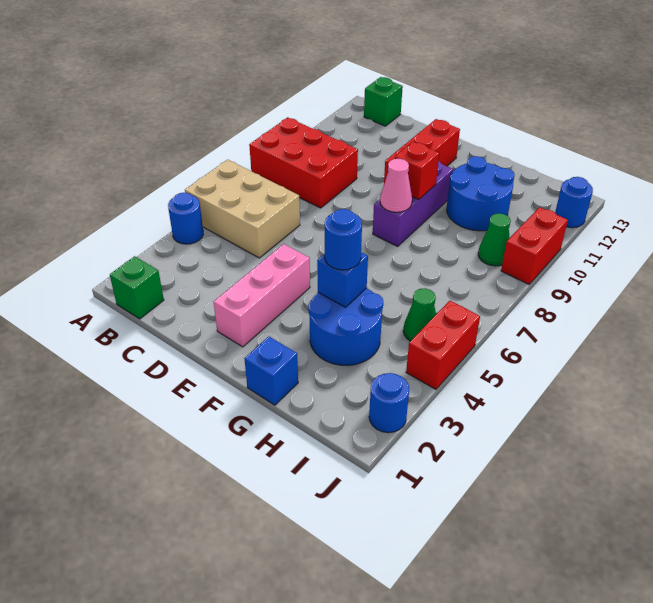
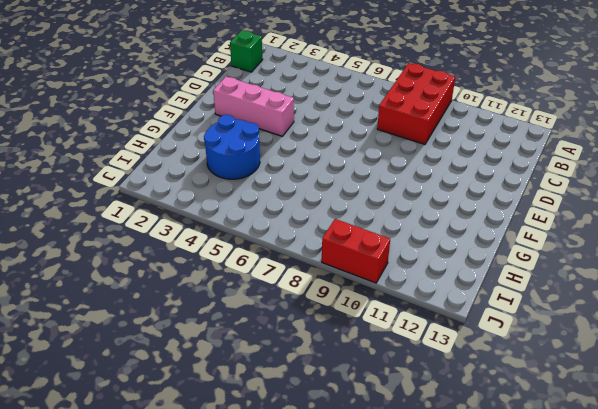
none -> blue round brick A4 level 1
none -> tan brick A5:C6 level 1
none -> green brick B13 level 1

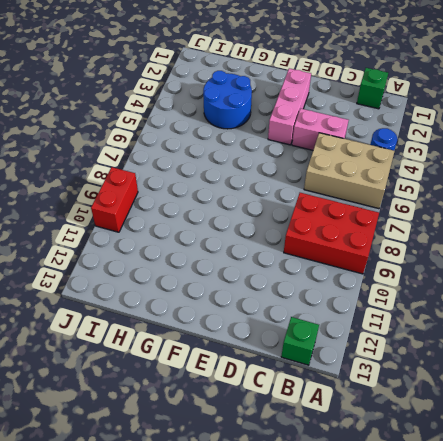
pink brick C4:D4 level 1 -> none
none -> red brick E10:E12 level 1
none -> purple brick F8:F10 level 1
none -> blue brick G1 level 1

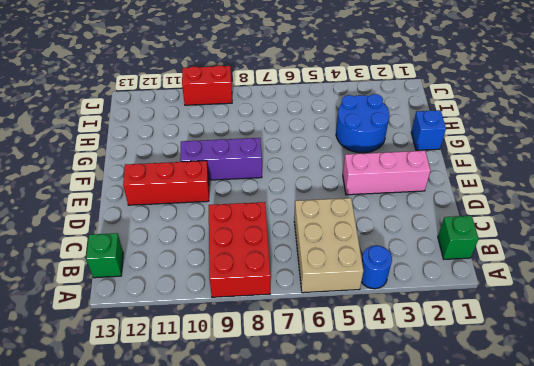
none -> blue round brick G10:H11 level 1
none -> green cone I5 level 1
none -> green cone I9 level 1

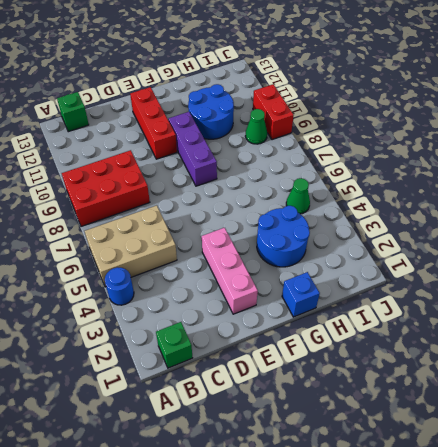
none -> blue round brick J2 level 1
none -> red brick J4:J5 level 1
none -> blue round brick J12 level 1

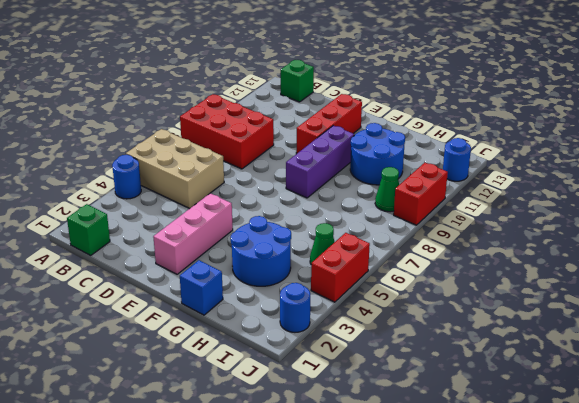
none -> pink cone F8 level 2
none -> red brick F9 level 2
none -> blue brick G4 level 2

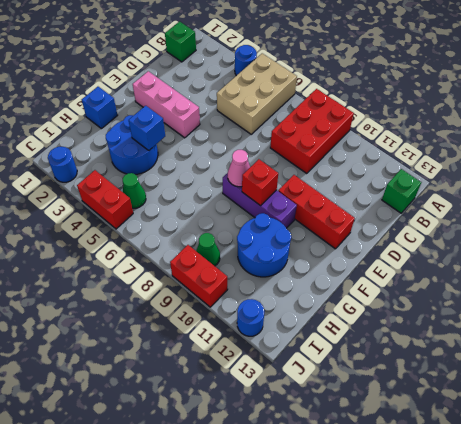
none -> blue round brick G4 level 3

